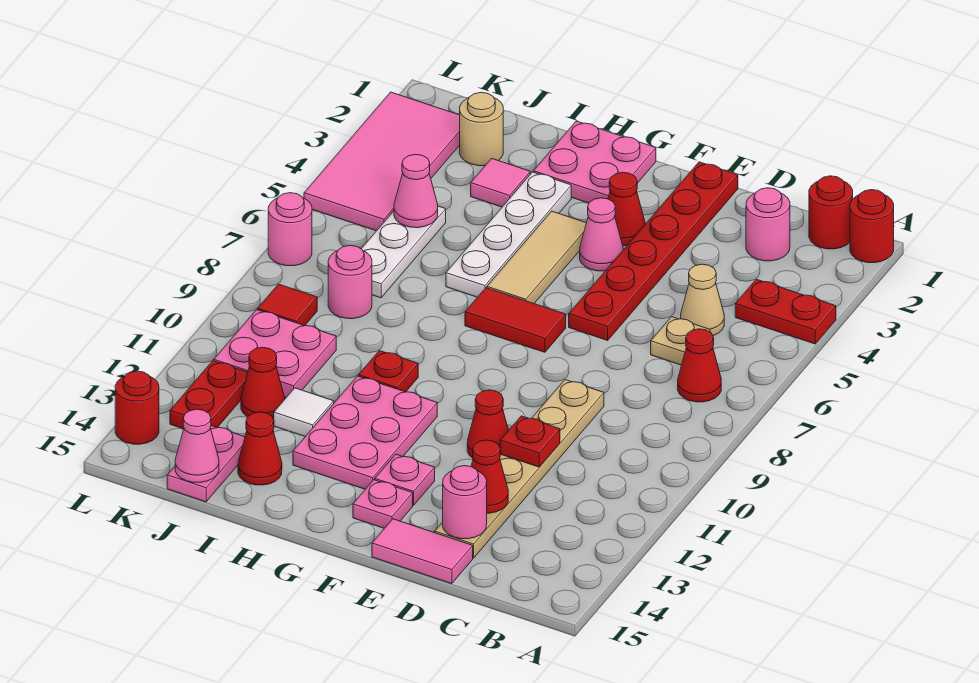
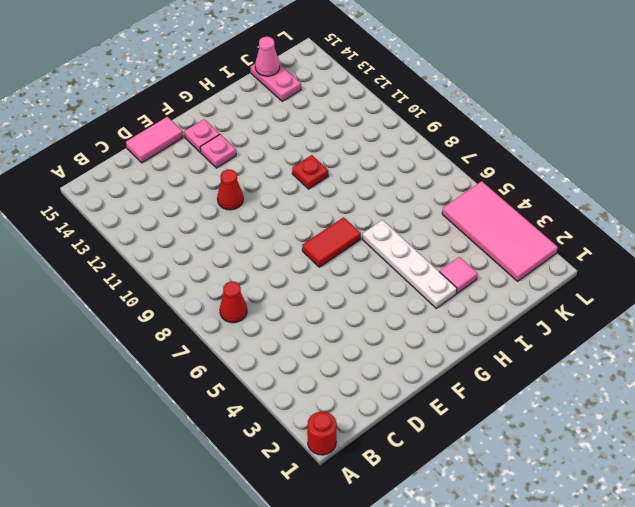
none -> red plate A4:B4 level 1
none -> red round brick B1 level 1
none -> pink round brick C2 level 1
none -> tan cone C5 level 1

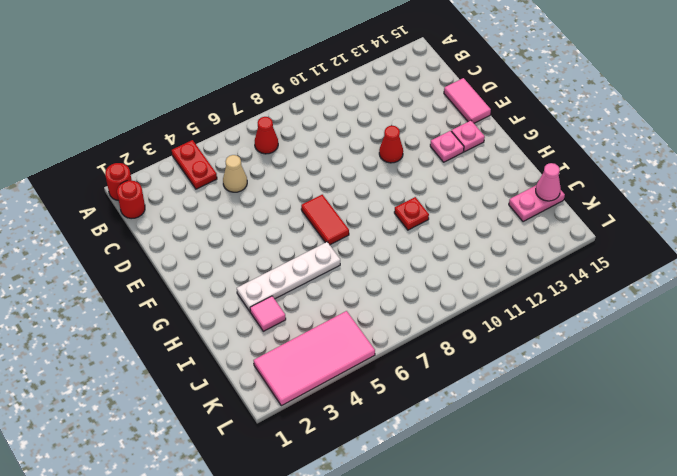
none -> pink round brick C2 level 1
none -> tan plate C6 level 1
none -> tan plate D9:D14 level 1
none -> red plate E1:E6 level 1

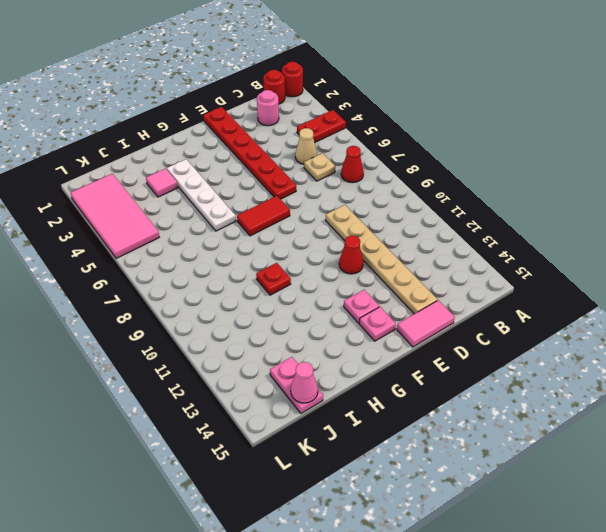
none -> red cone F3 level 1
none -> pink cone F4 level 1
none -> pink plate G1:H2 level 1
none -> tan tile G4:G6 level 1

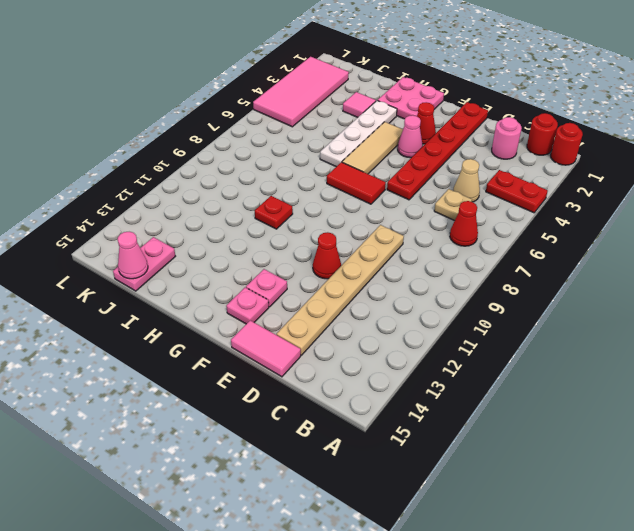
none -> pink plate G11:H13 level 1
none -> white tile I12 level 1
none -> red cone I14 level 1
none -> tan round brick J2 level 1

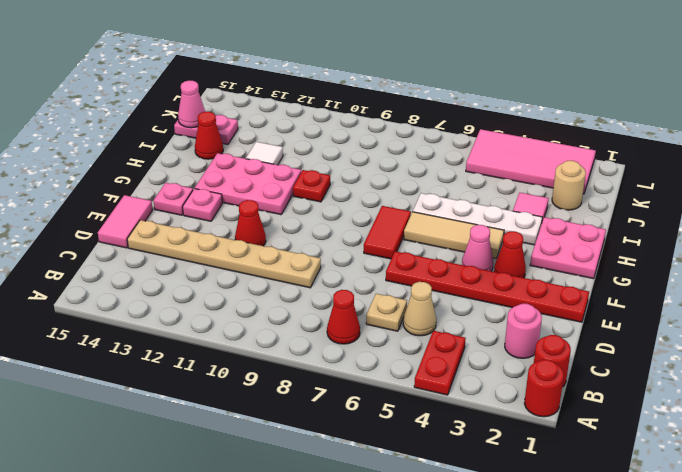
none -> white plate J5:J7 level 1
none -> pink round brick J8 level 1
none -> pink plate J10:K11 level 1
none -> red cone J12 level 1

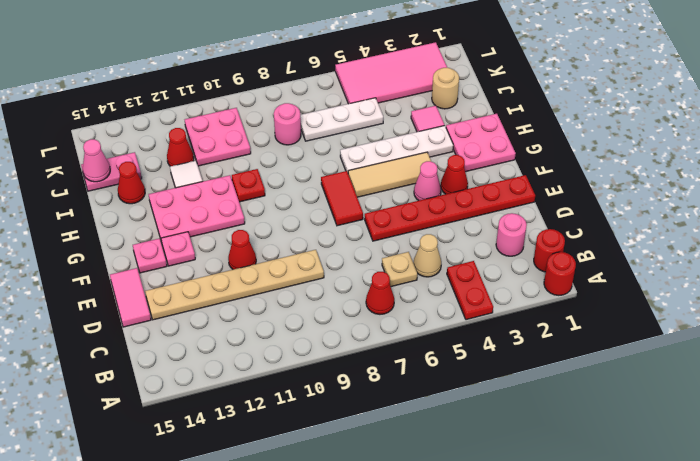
none -> red tile K9 level 1
none -> red plate K12:K13 level 1
none -> pink round brick L7 level 1
none -> red round brick L14 level 1

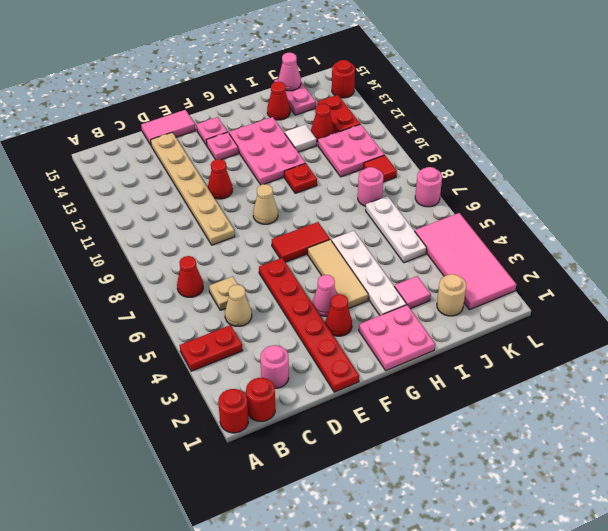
tan cone F9 level 1 -> none
none -> red plate D11 level 2
none -> red cone D13 level 2
none -> pink round brick D14 level 2
none -> pink cone J5 level 2

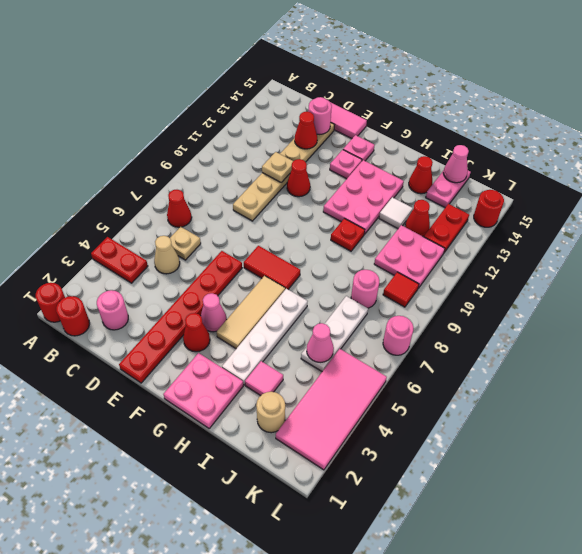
tan plate D11 level 2 -> red plate D11 level 2

